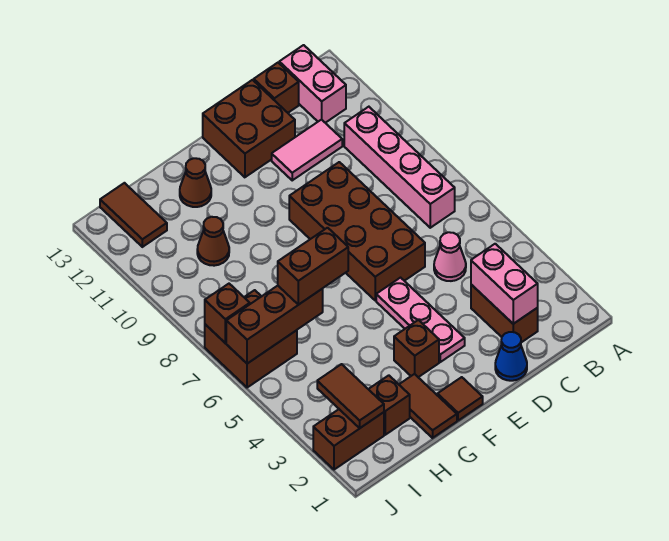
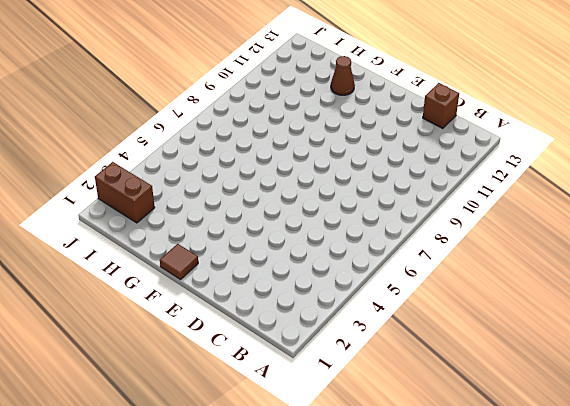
none -> pink brick B7:B10 level 1
none -> pink brick B12:B13 level 1
none -> brown brick C2:C3 level 1

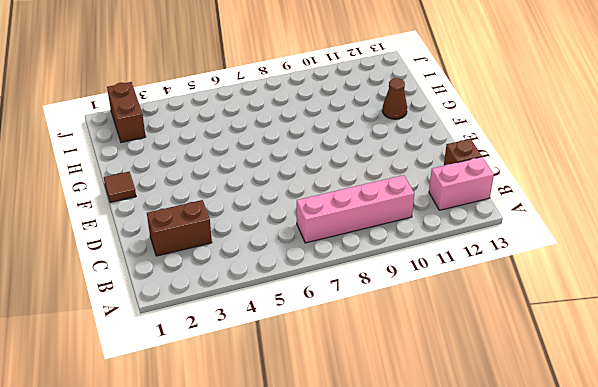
none -> pink cone C5 level 1
none -> pink tile C11:D11 level 1
none -> blue cone D1 level 1

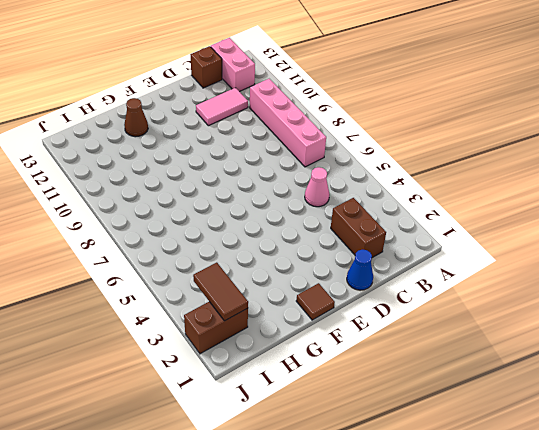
none -> brown brick D6:E9 level 1
none -> brown brick D12:E13 level 1
none -> pink plate E3:E5 level 1

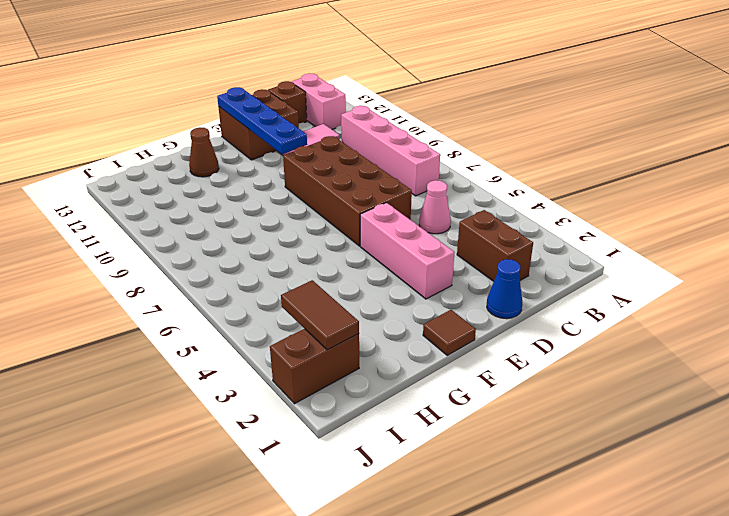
pink brick E3:E5 level 1 -> pink plate E3:E5 level 1
blue plate E10:E13 level 2 -> none
none -> brown brick F3 level 1
none -> brown tile G1:G2 level 1
none -> brown brick H2 level 1

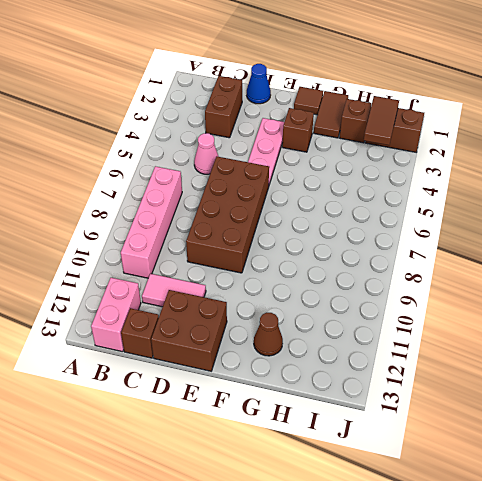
none -> brown cone H10 level 1
none -> brown brick I6:J7 level 1
none -> brown tile I12:I13 level 1

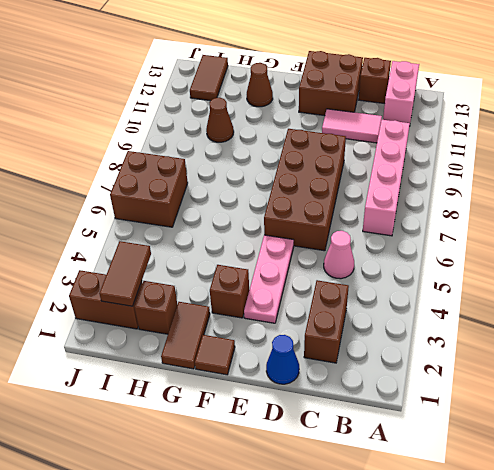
none -> pink brick C2:C3 level 2
none -> brown brick H6:J6 level 2
none -> brown brick J7 level 2

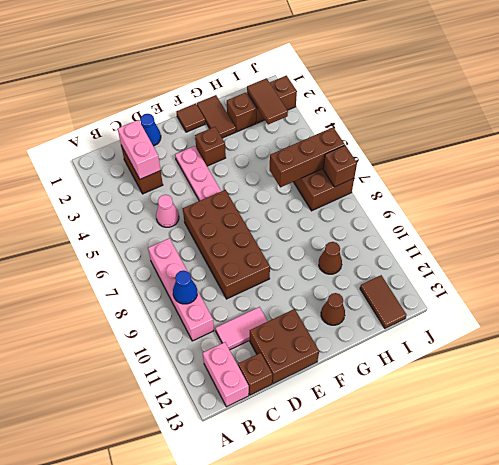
blue cone B9 level 2 -> none
none -> brown brick G6:H6 level 3

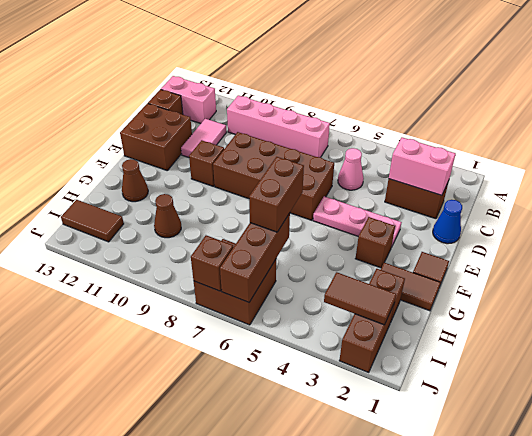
brown brick E10 level 1 -> none

